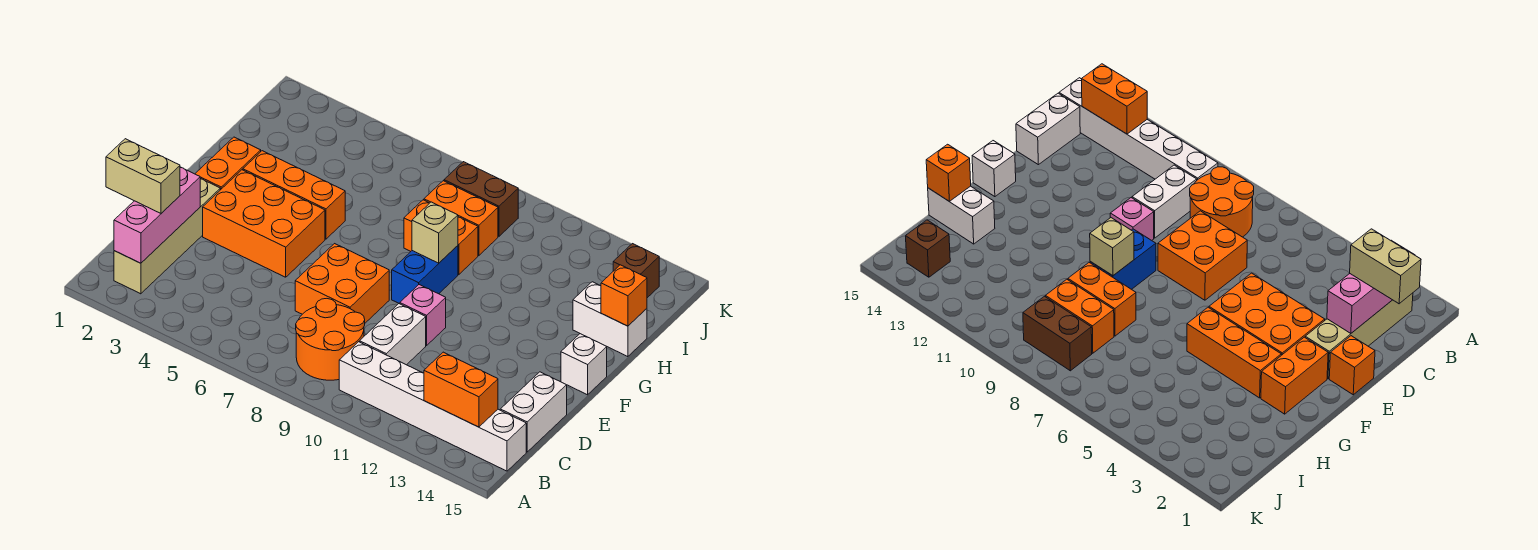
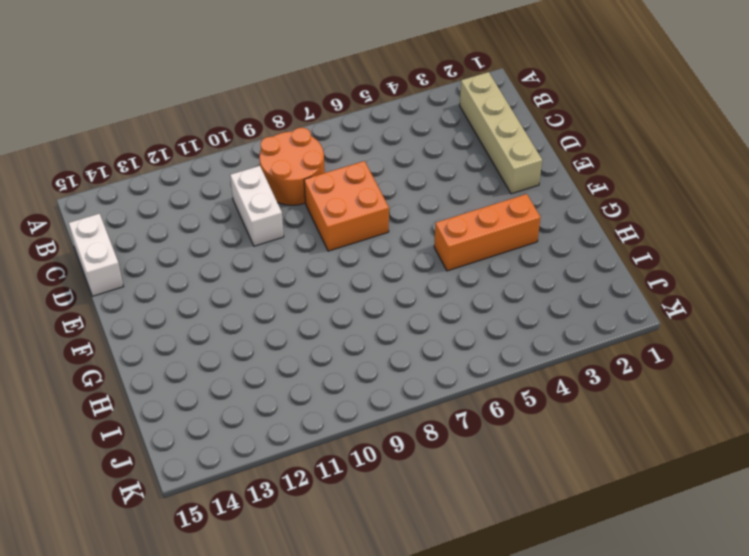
none -> white brick B10:B15 level 1
none -> orange brick E1 level 1
none -> orange brick E3:F5 level 1

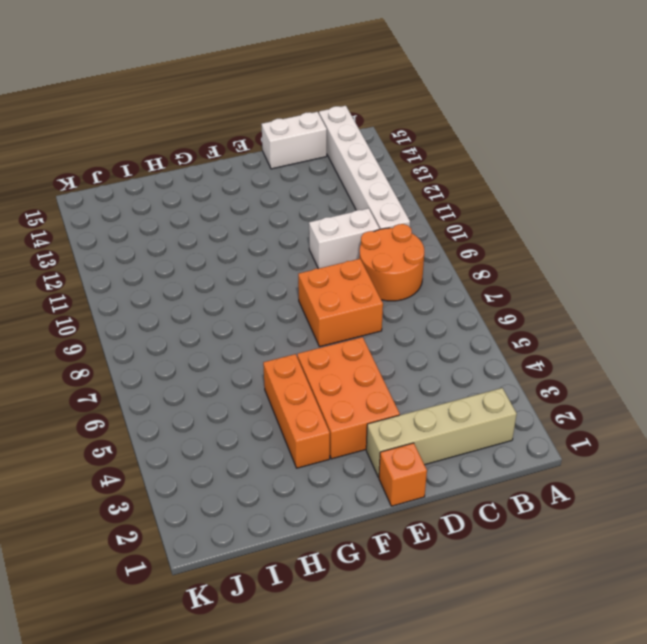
none -> pink brick E10 level 1
none -> orange brick F2:G2 level 1
none -> blue brick F9:G9 level 1

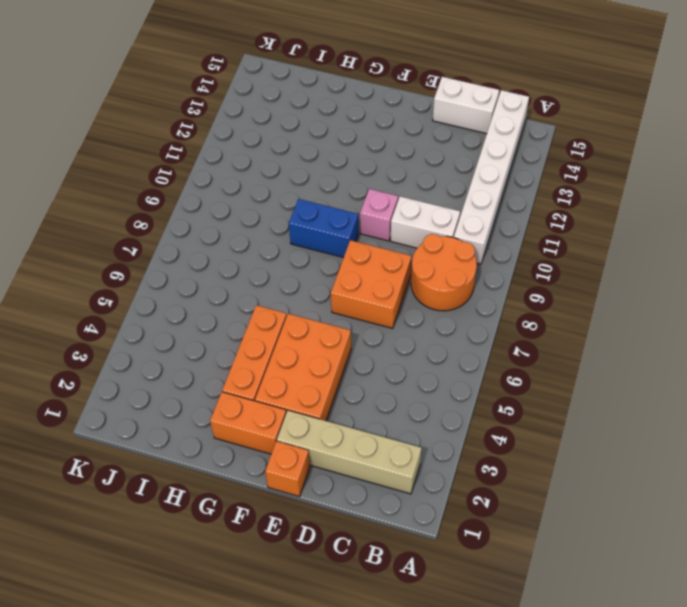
none -> white brick F15 level 1
none -> orange brick H8:H9 level 1
none -> white brick H14:H15 level 1

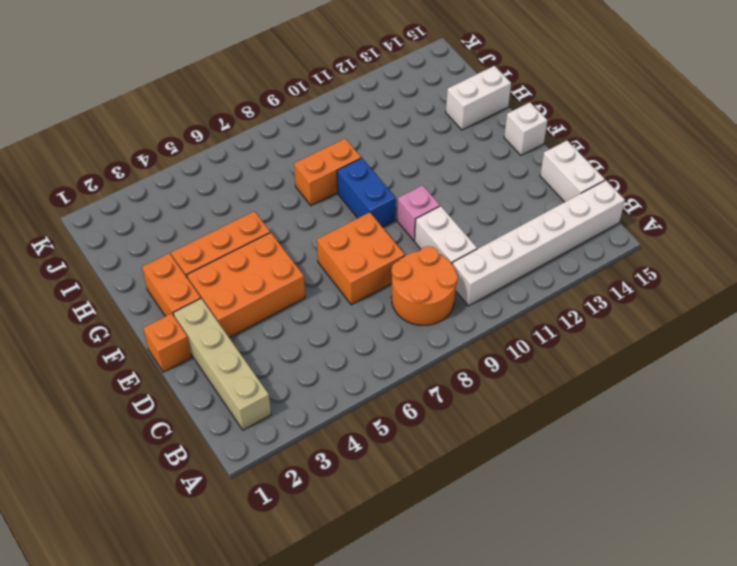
none -> orange brick I8:I9 level 1
none -> brown brick J8:J9 level 1
none -> brown brick J14 level 1

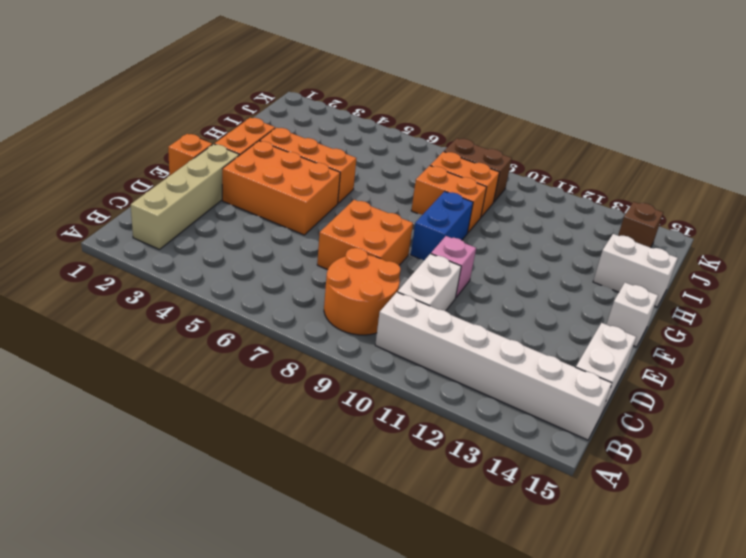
none -> pink brick B2:D2 level 2
none -> orange brick B13:B14 level 2
none -> tan brick G9 level 2

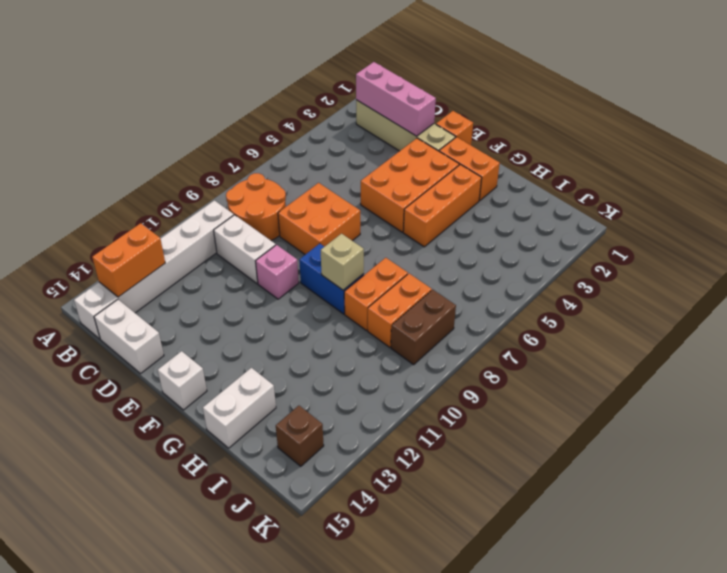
none -> orange brick H15 level 2
none -> tan brick C1:C2 level 3

